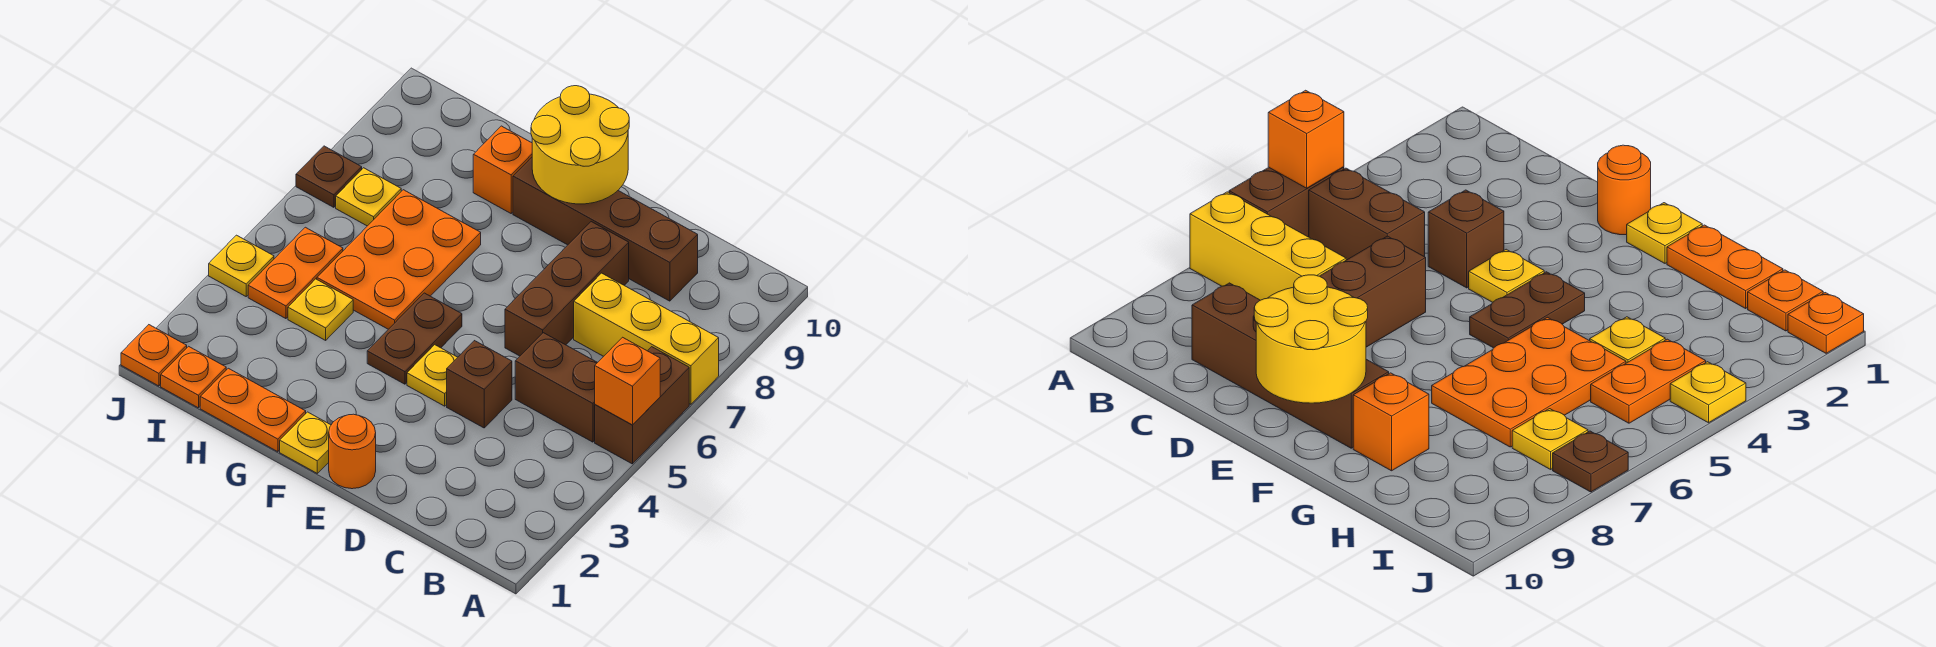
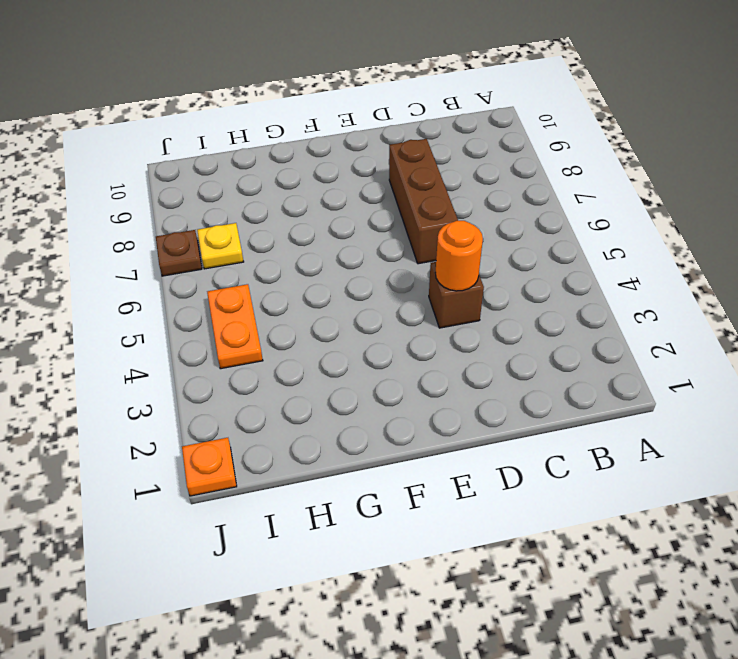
orange round brick D4 level 2 -> orange round brick E1 level 1
none -> brown brick A5:A6 level 1
none -> yellow brick A7:C7 level 1
none -> brown brick B5:C5 level 1

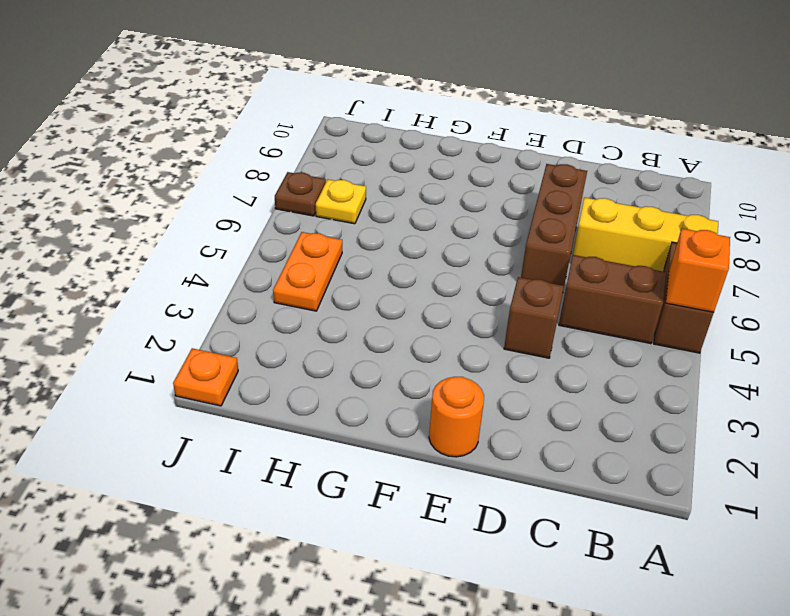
none -> brown brick C9:F9 level 1
none -> yellow plate E4 level 1
none -> yellow plate F1 level 1

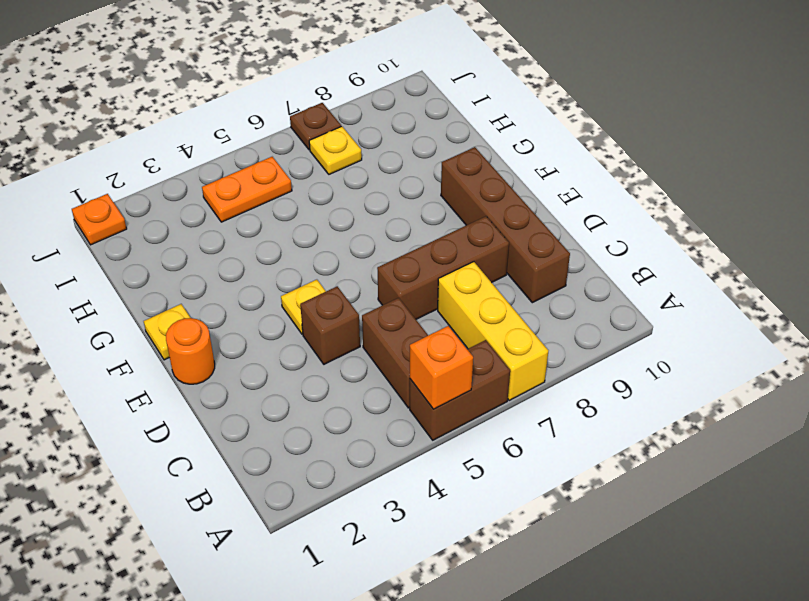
none -> brown plate F4:F5 level 1
none -> orange plate G1:H1 level 1
none -> orange plate G5:H7 level 1

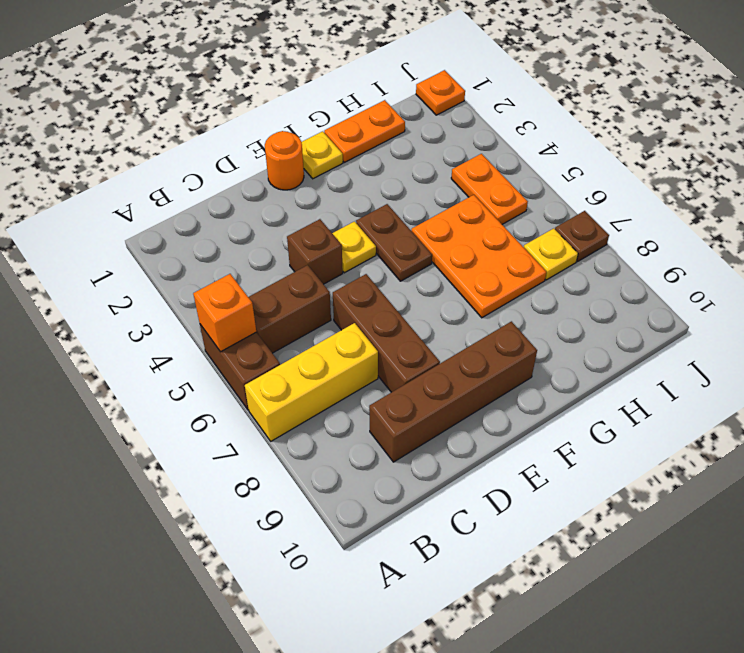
none -> orange brick G9 level 1
none -> yellow plate H4 level 1
none -> orange plate I1 level 1

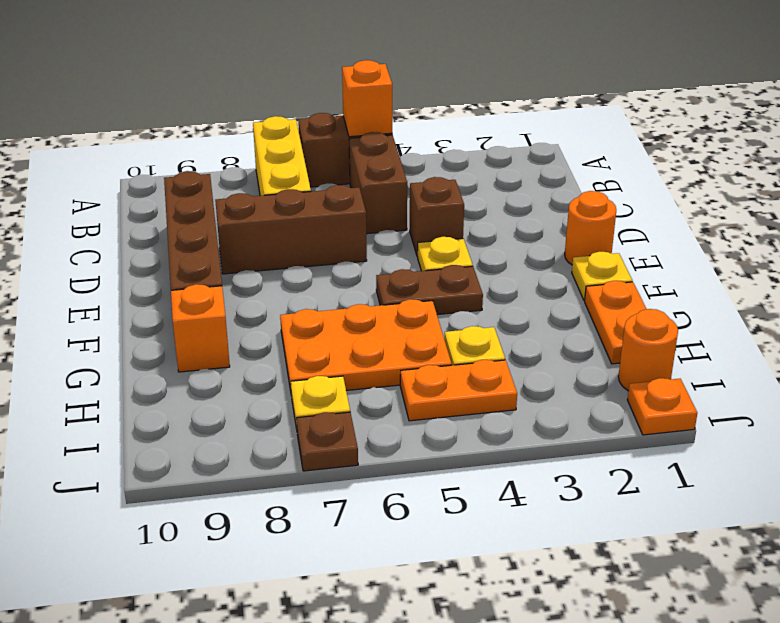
orange round brick I1 level 1 -> orange plate I1 level 1
none -> yellow plate J4 level 1
none -> yellow round brick E9:F10 level 2

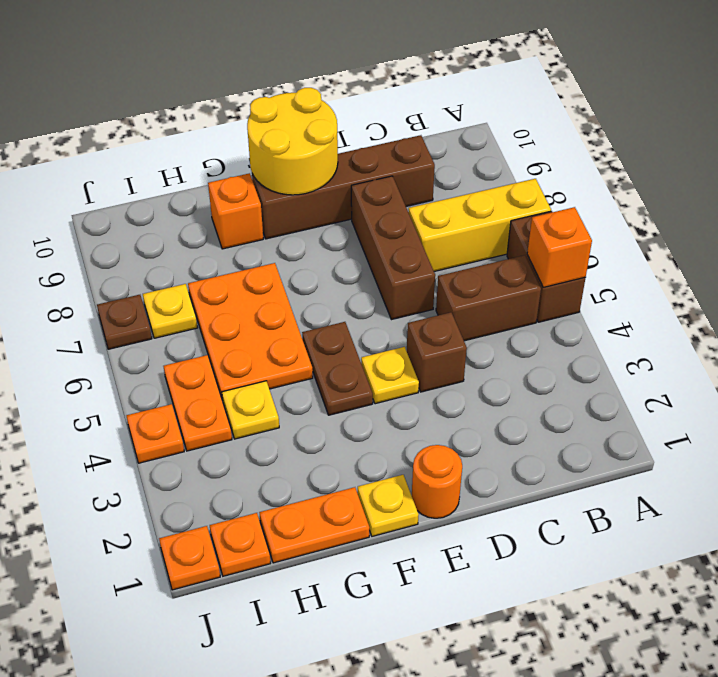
orange plate J4 level 1 -> yellow plate J4 level 1

